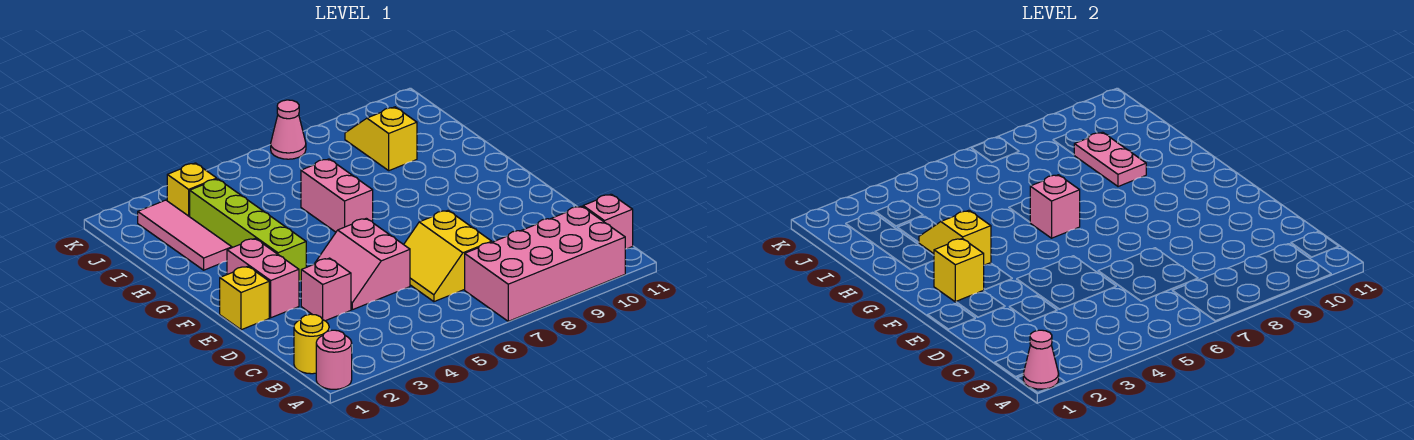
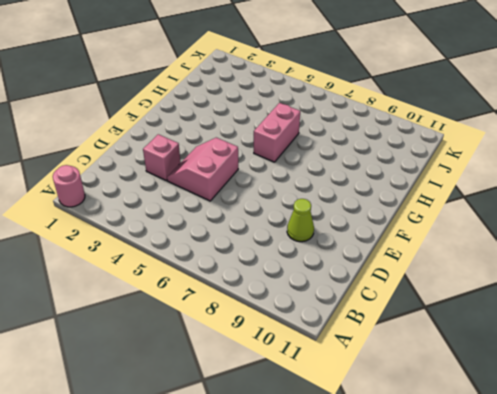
lime cone D9 level 1 -> none
none -> pink brick A7:B10 level 1
none -> yellow round brick B1 level 1
none -> pink brick B11 level 1

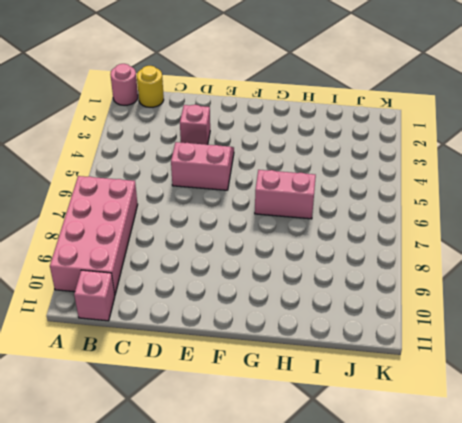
none -> yellow slope C6:D7 level 1 top 7
none -> yellow brick E1 level 1
none -> pink brick E2:F2 level 1

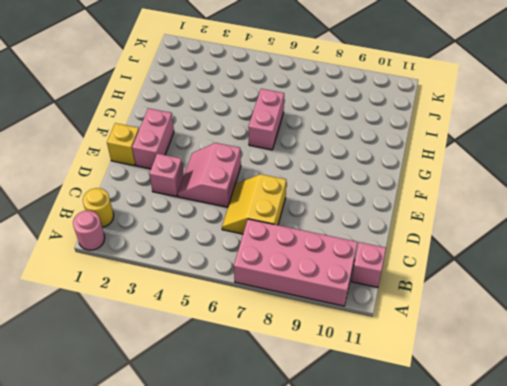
none -> lime brick F3:I3 level 1
none -> pink tile H2:J2 level 1
none -> yellow slope I9:J9 level 1 top I

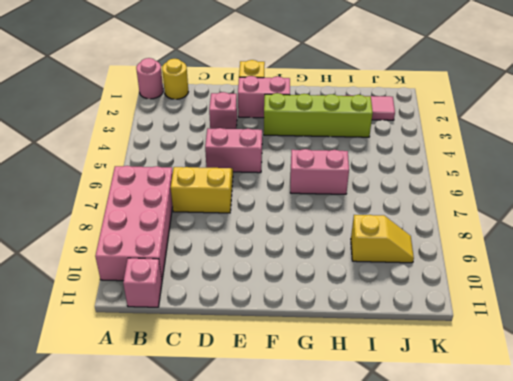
none -> yellow brick J3 level 1
none -> pink cone K7 level 1
none -> pink cone A1 level 2

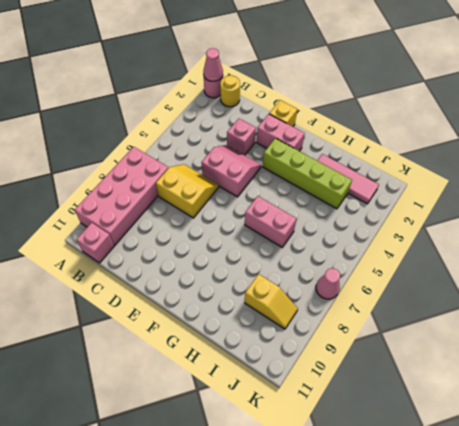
none -> yellow brick J3 level 1
none -> yellow brick F2 level 2
none -> yellow slope G3:H3 level 2 top G

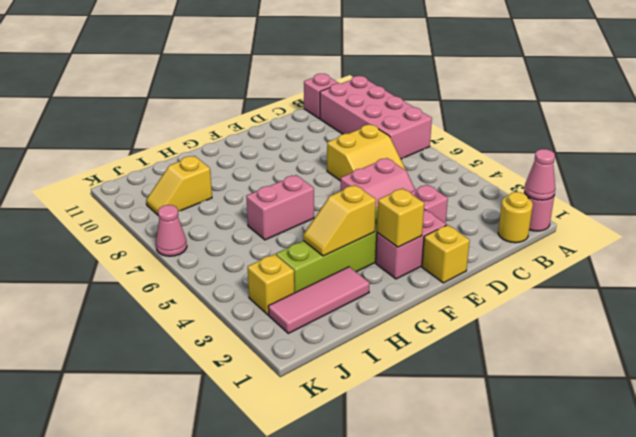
none -> pink brick G6 level 2
none -> pink plate H9:I9 level 2

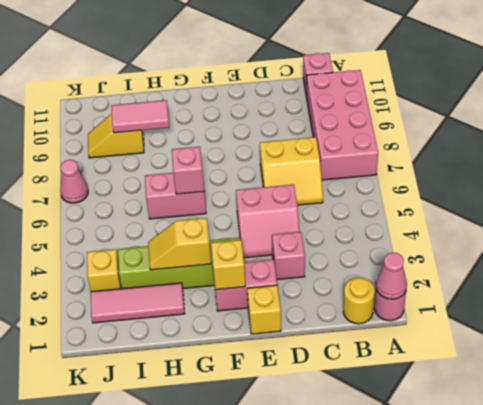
pink tile H9:I9 level 2 -> pink plate H9:I9 level 2

